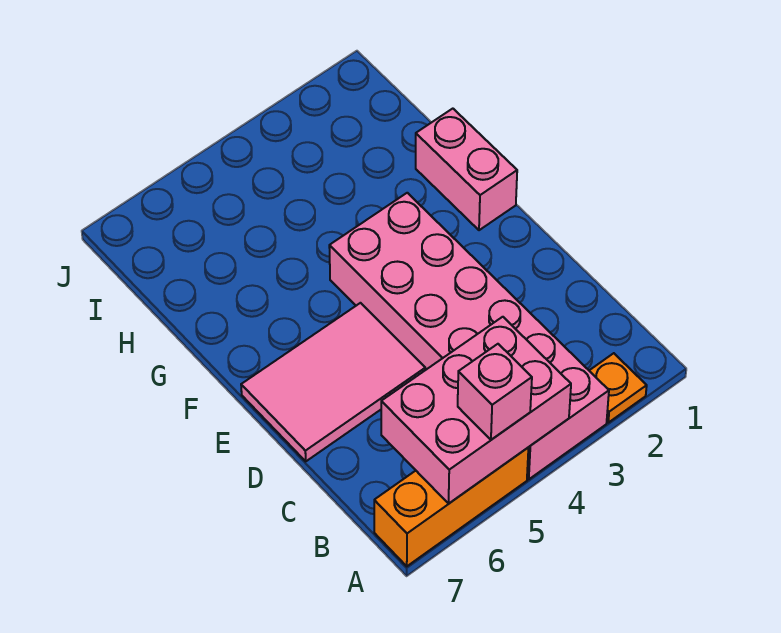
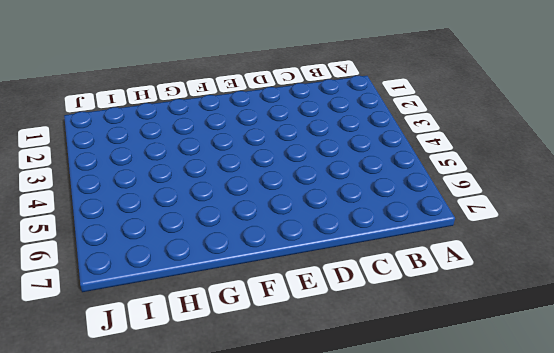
none -> orange plate A2 level 1
none -> pink brick A3:F4 level 1

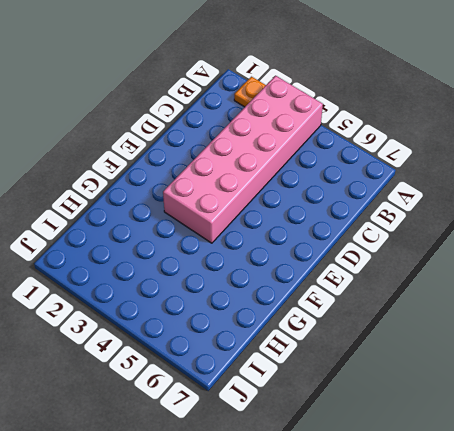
none -> orange brick A5:A7 level 1
none -> pink tile D5:E7 level 1

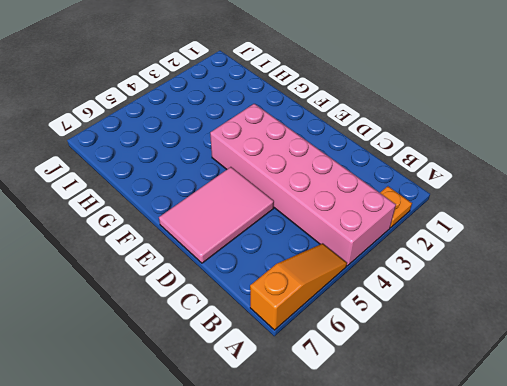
orange slope A5:A7 level 1 top 7 -> orange brick A5:A7 level 1
none -> pink brick F1:G1 level 1
none -> pink brick A4:B6 level 2

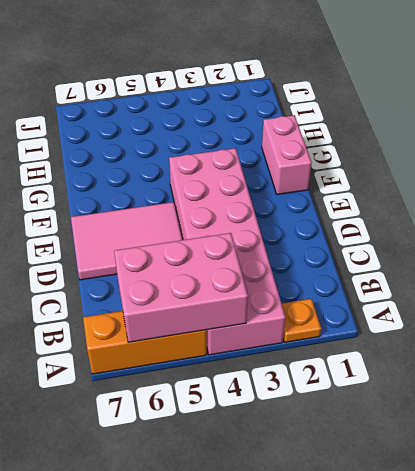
none -> pink brick A5 level 3

